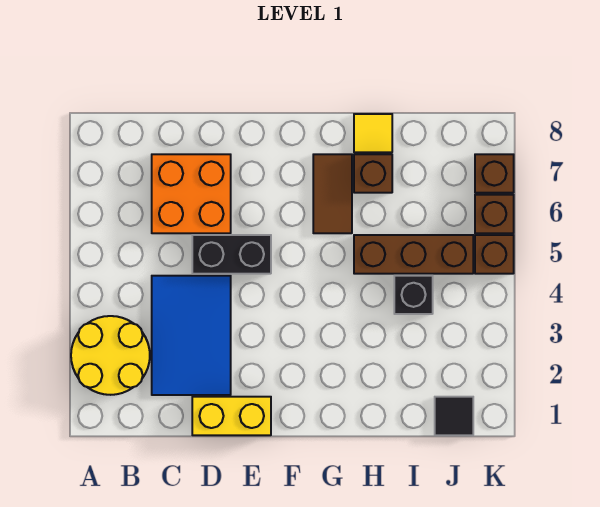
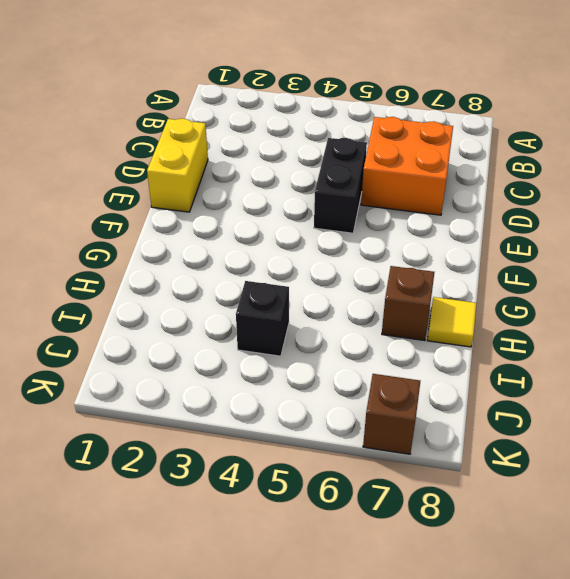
none -> yellow round brick A2:B3 level 1
none -> blue tile C2:D4 level 1
none -> brown tile G6:G7 level 1

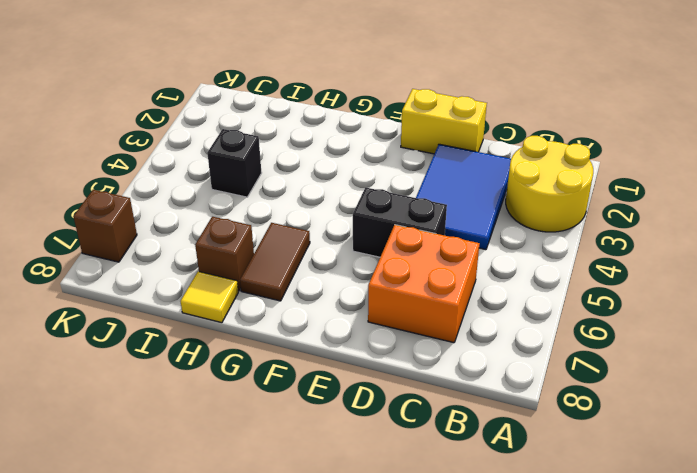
none -> brown brick H5:J5 level 1
none -> black tile J1 level 1
none -> brown brick K5 level 1

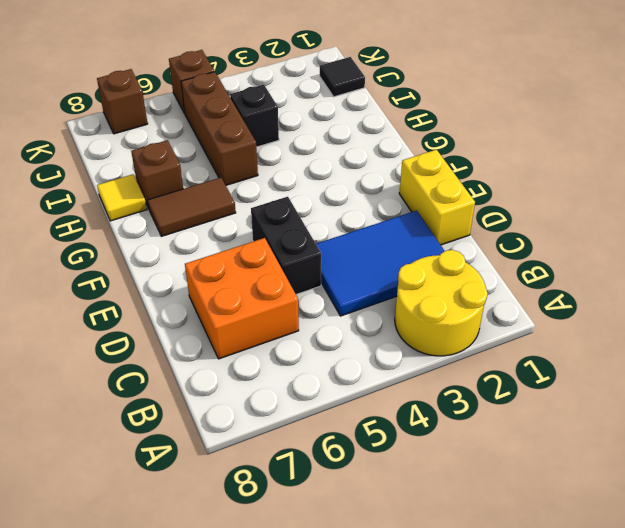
none -> brown brick K6 level 1

